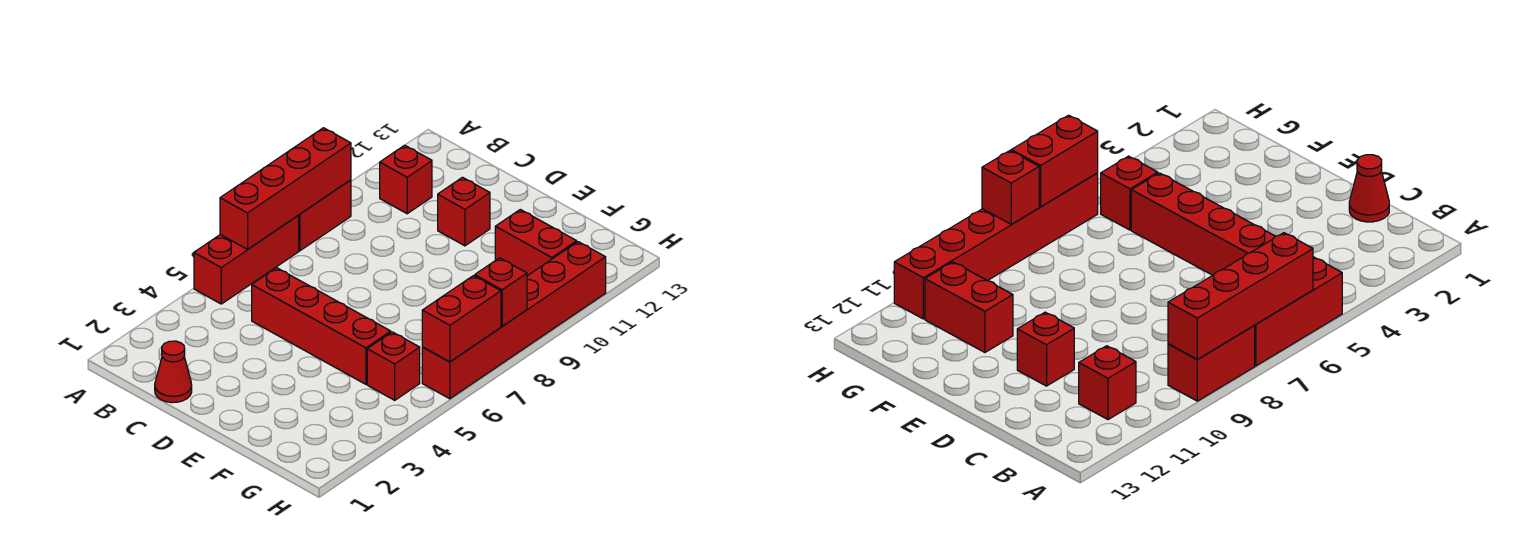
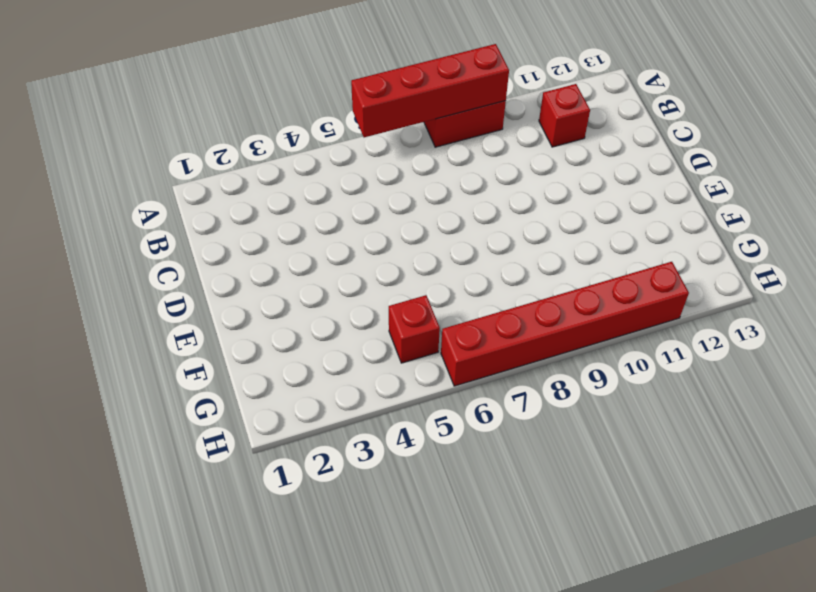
none -> red brick A5:A7 level 1
none -> red cone C1 level 1
none -> red brick C5:F5 level 1

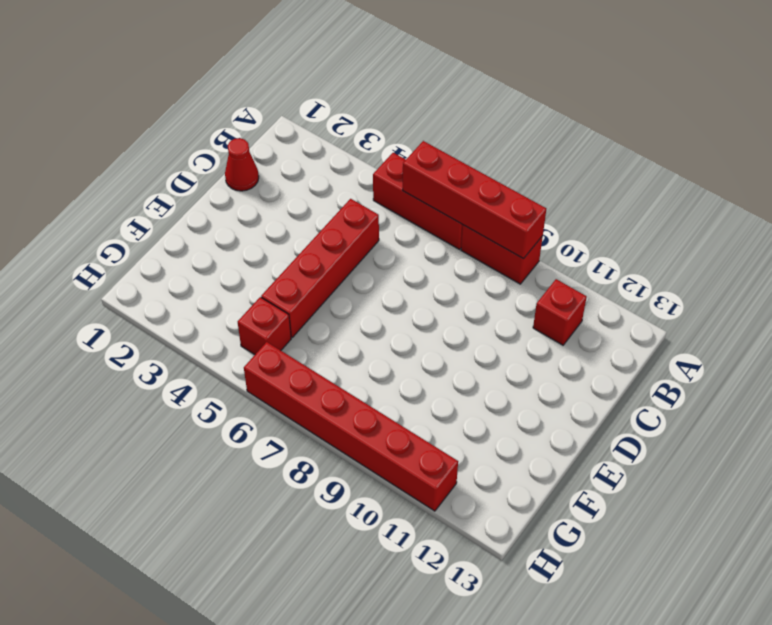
none -> red brick D11 level 1
none -> red brick F11:G11 level 1
none -> red brick H6:H7 level 2

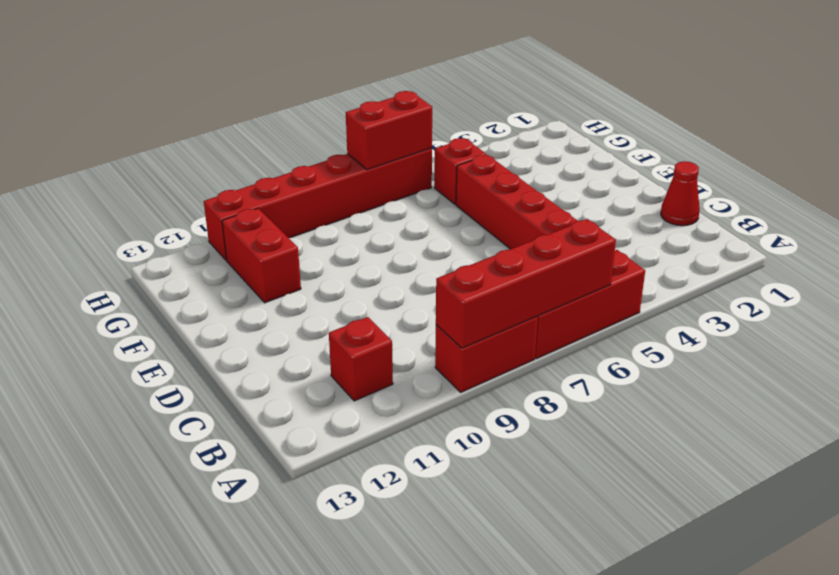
none -> red brick D11 level 1
none -> red brick H8 level 2

